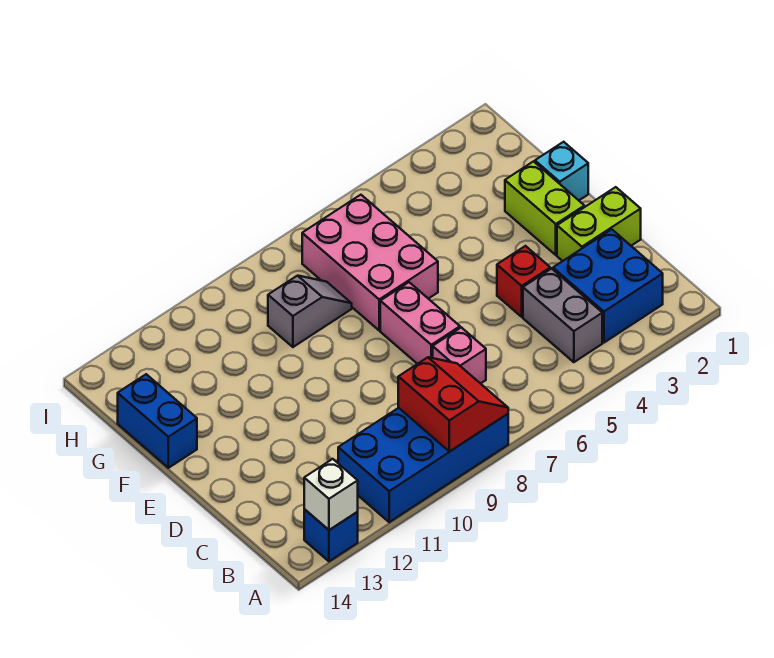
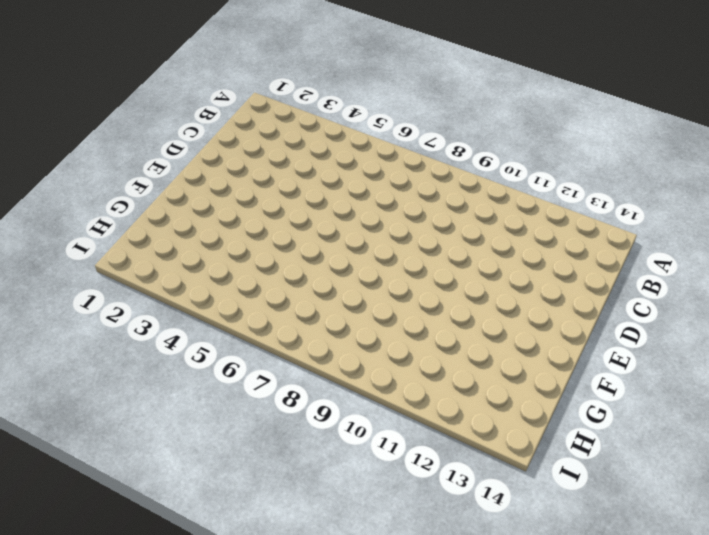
none -> blue brick A8:B11 level 1
none -> blue brick A13 level 1
none -> blue brick B2:C3 level 1

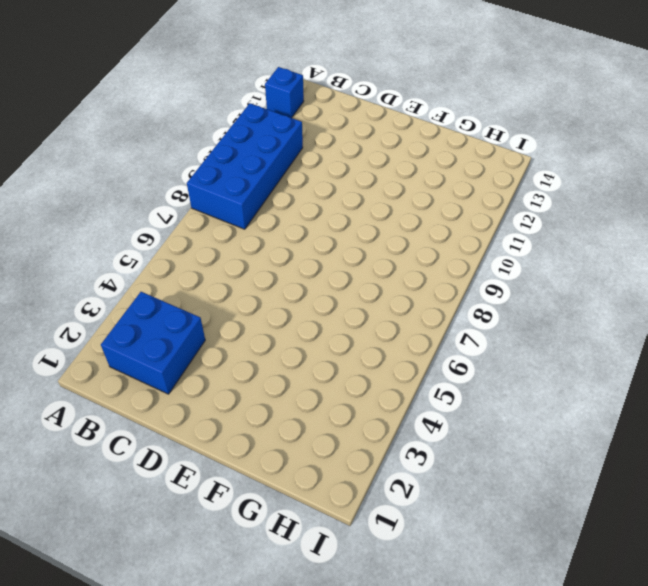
none -> grey brick B4:C4 level 1
none -> pink brick C7 level 1
none -> lime brick D1:D2 level 1

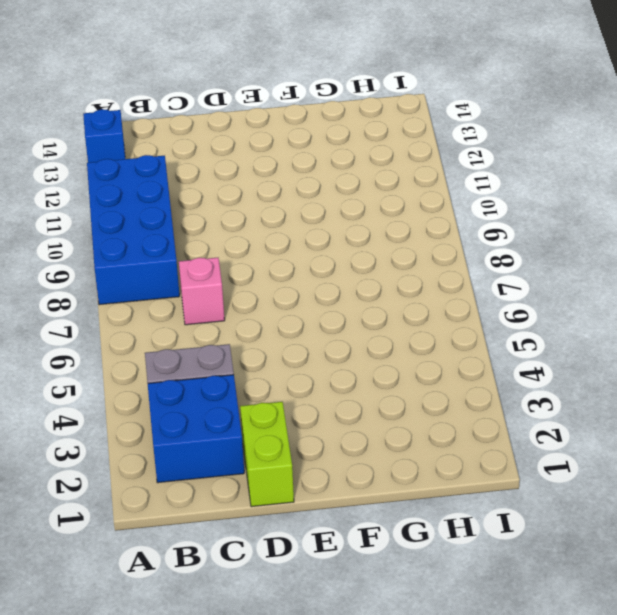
none -> red brick D4 level 1
none -> pink brick D7:E7 level 1
none -> lime brick E2:F2 level 1

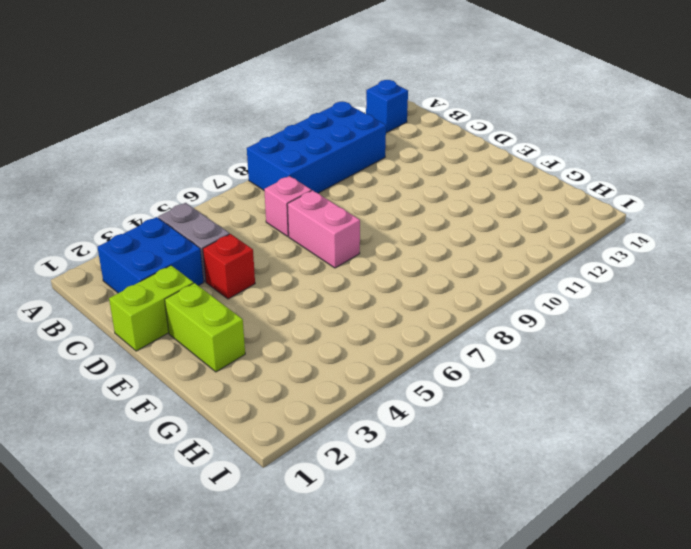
none -> cyan brick F1 level 1
none -> pink brick F6:H7 level 1
none -> blue brick F14:G14 level 1

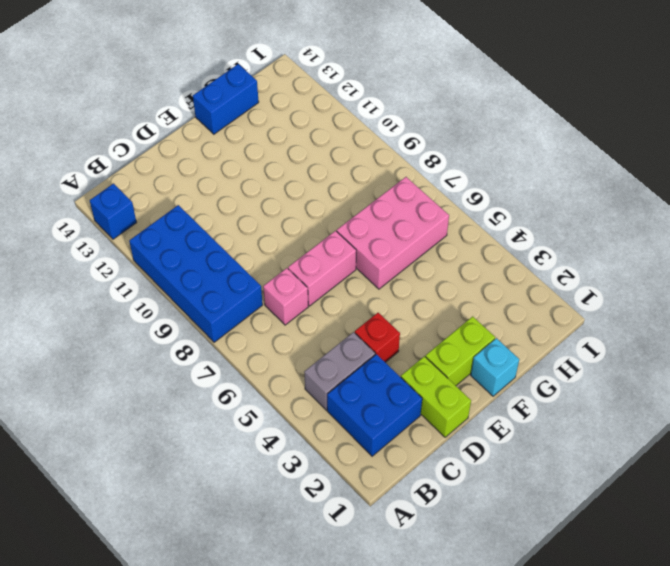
none -> grey slope G8:G9 level 1 top 9
none -> red slope A8:B9 level 2 top 9
none -> white brick A13 level 2

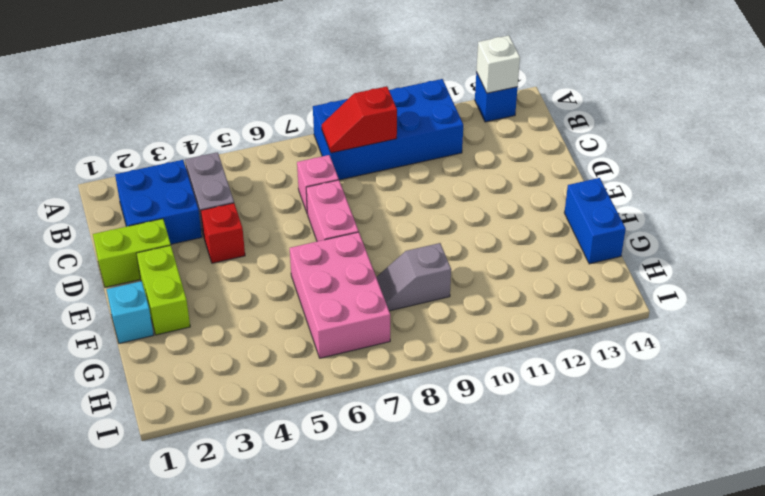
red slope B8:B9 level 2 top 9 -> red slope A8:B9 level 2 top 9

